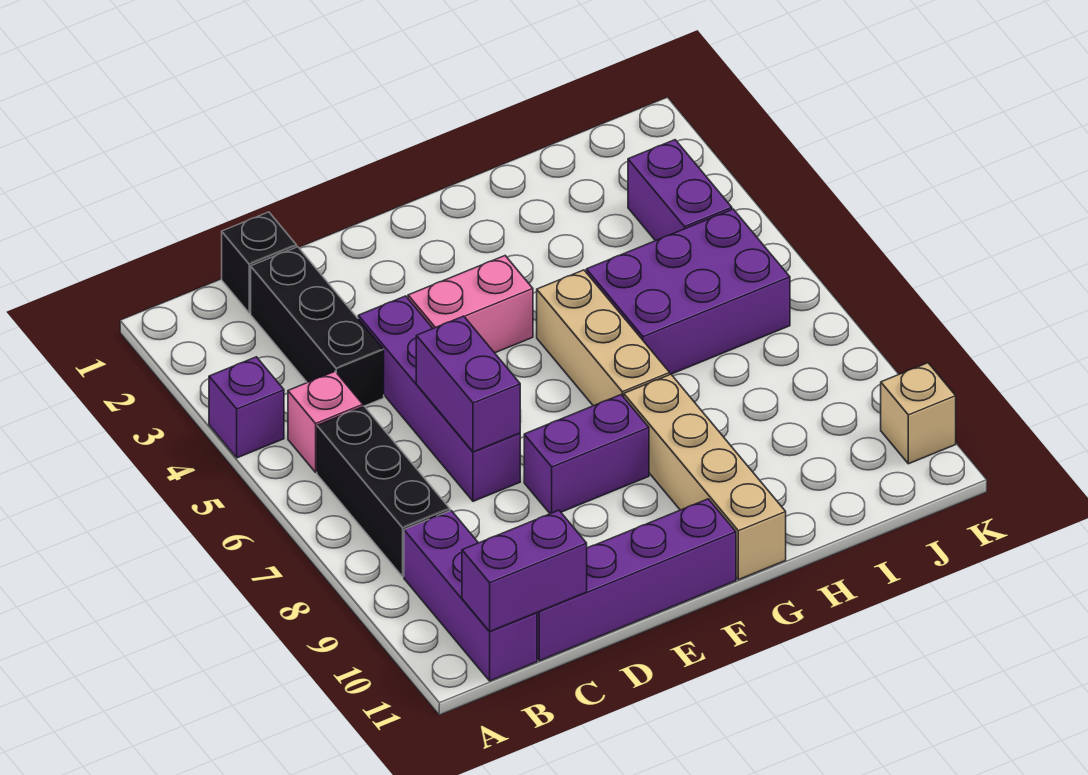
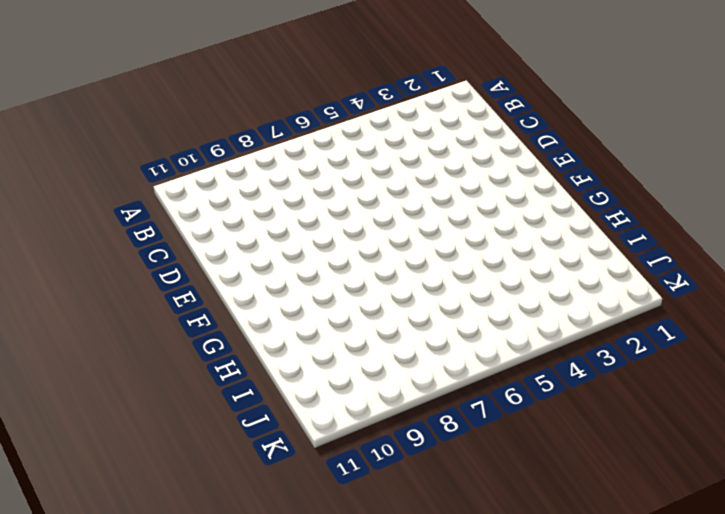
none -> purple brick A4 level 1
none -> pink brick B5 level 1
none -> black brick B6:B8 level 1

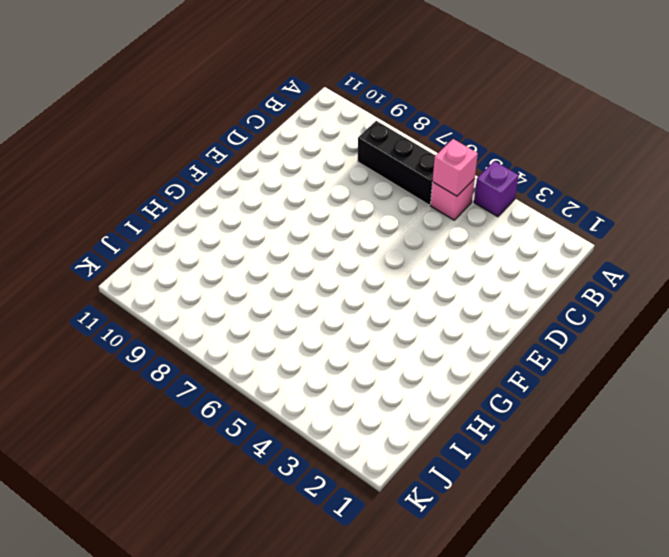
pink brick B5 level 2 -> none
none -> purple brick B9:B11 level 1
none -> black brick C1 level 1
none -> black brick C2:C4 level 1

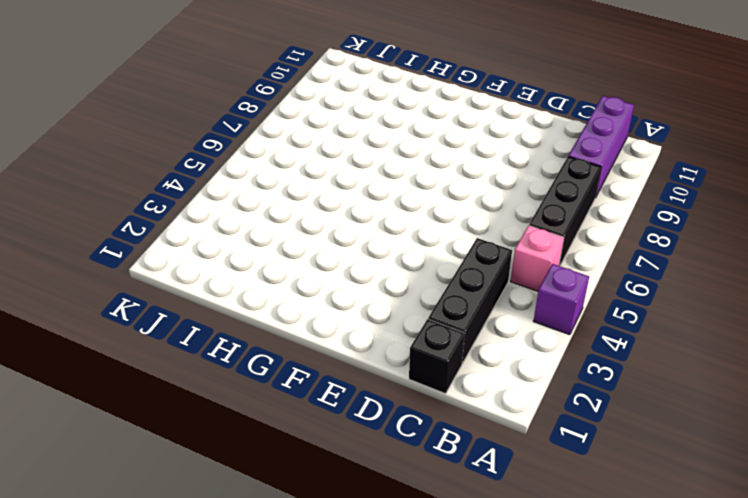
none -> purple brick C11:F11 level 1
none -> purple brick D4:D7 level 1
none -> pink brick E4:F4 level 1

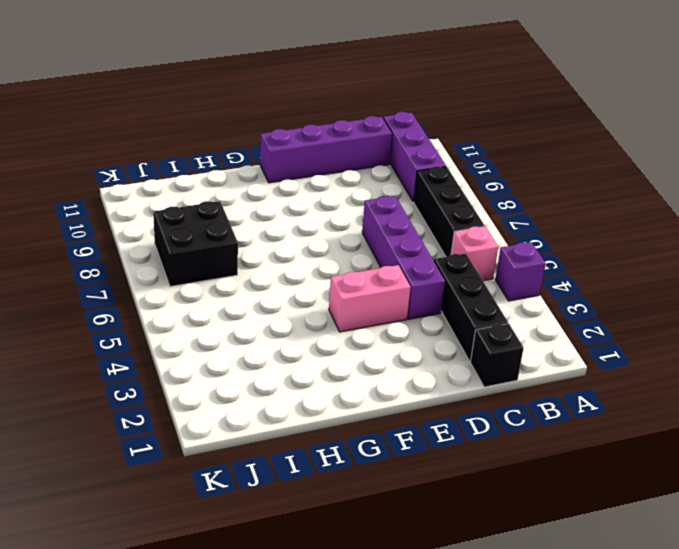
black brick I7:J8 level 1 -> none
none -> purple brick E8:F8 level 1
none -> tan brick G5:G7 level 1
none -> tan brick G8:G11 level 1

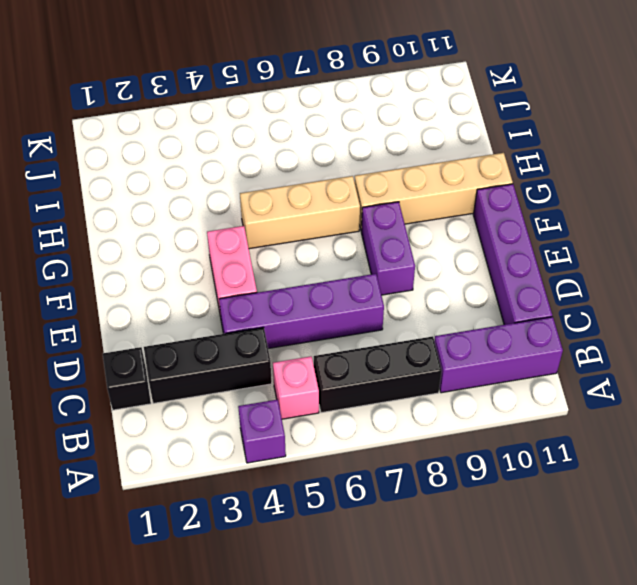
none -> purple brick H5:J6 level 1
none -> purple brick J3:J4 level 1
none -> tan brick K10 level 1

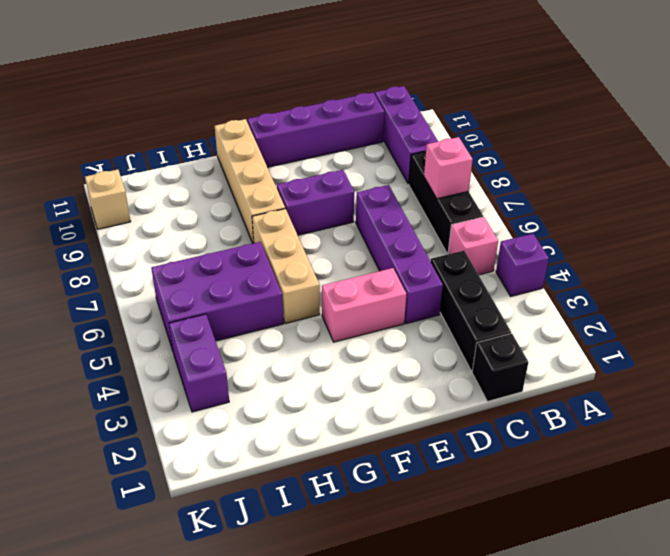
pink brick B7 level 2 -> none
none -> purple brick B11:C11 level 2
none -> purple brick D6:D7 level 2

